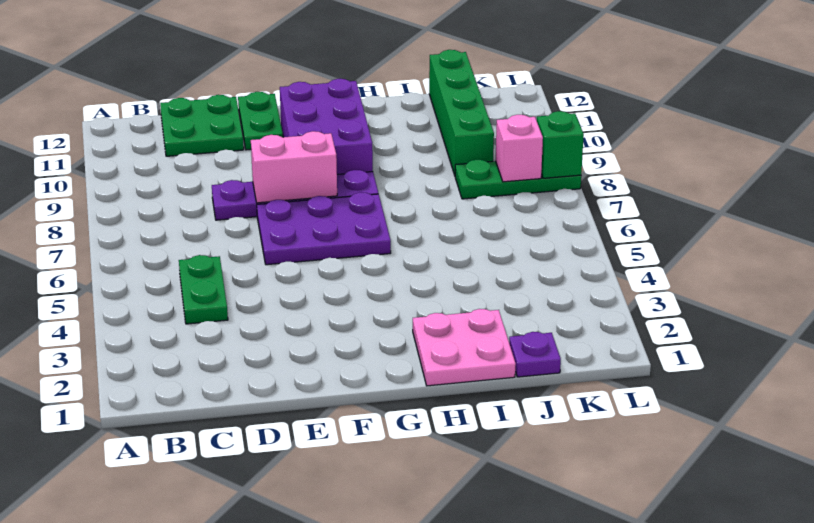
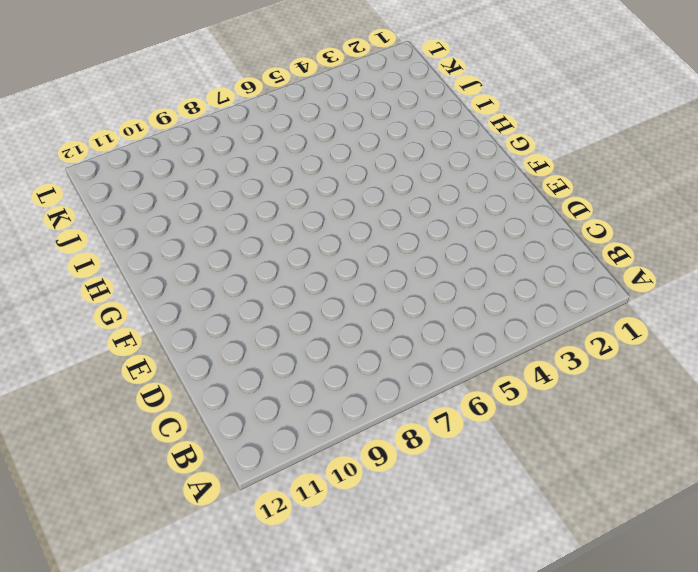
none -> green plate C4:C5 level 1
none -> green plate C11:D12 level 1
none -> purple plate D8:G8 level 1

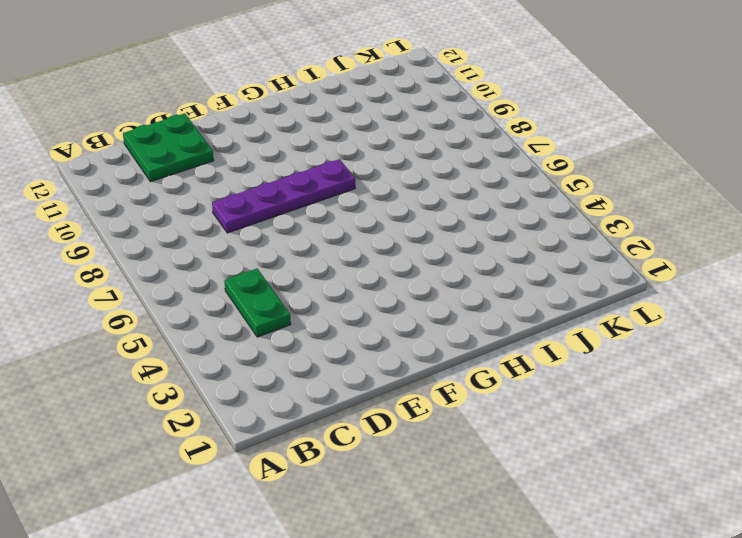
none -> purple plate E6:G7 level 1
none -> green plate E11:E12 level 1
none -> purple brick F9:G11 level 1

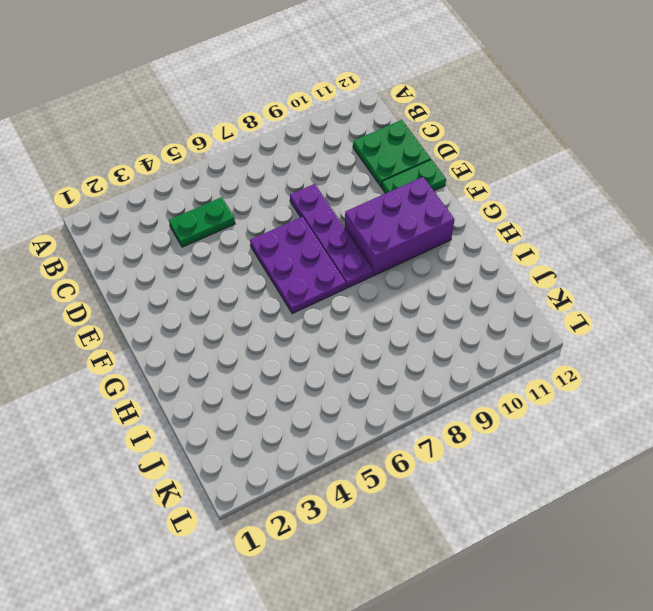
none -> pink plate H1:I2 level 1
none -> purple plate J1 level 1
none -> green plate J8:L8 level 1

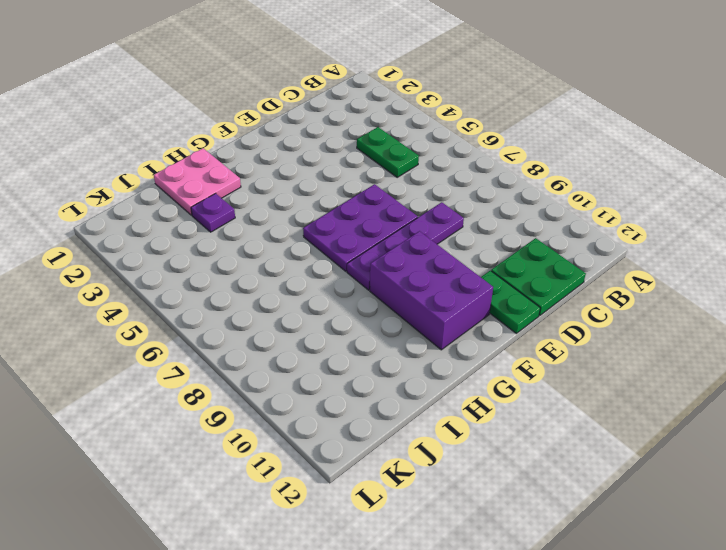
purple plate I3 level 1 -> purple plate J1 level 1
none -> green plate J8:L8 level 1
none -> green brick J9:J12 level 1
none -> pink brick E8:F8 level 2

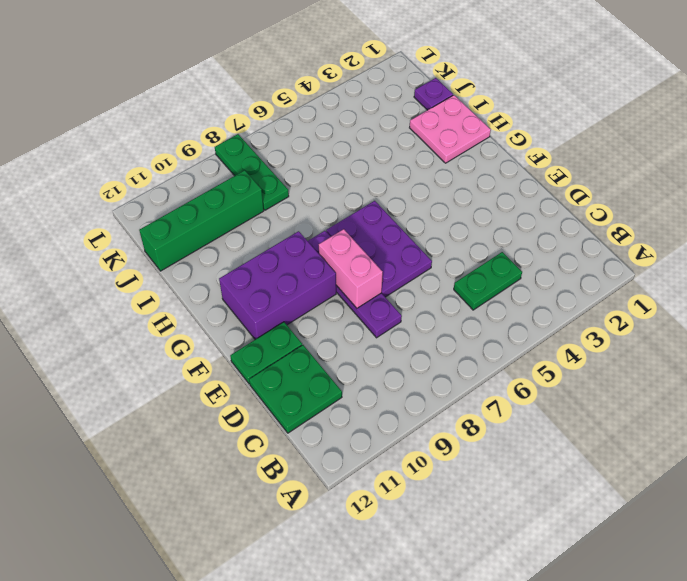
none -> pink brick K8 level 2
none -> green brick L8 level 2

